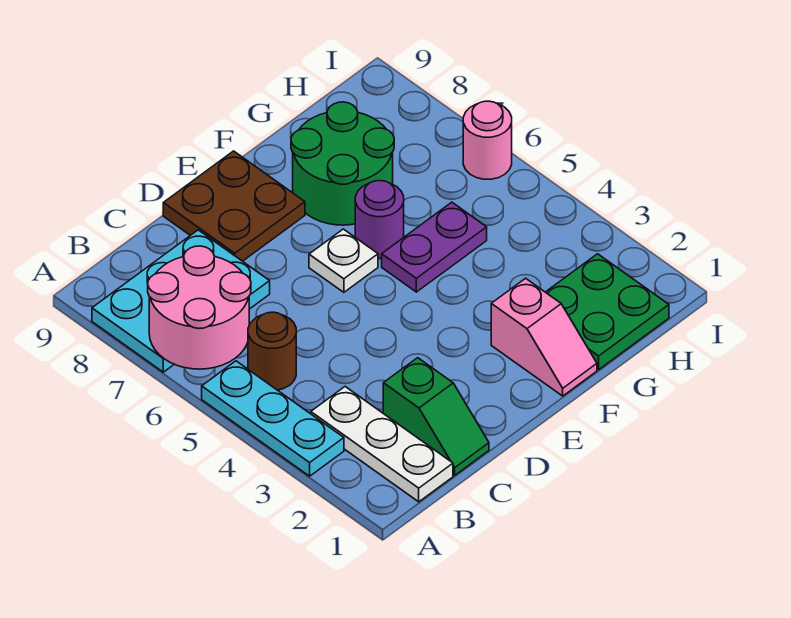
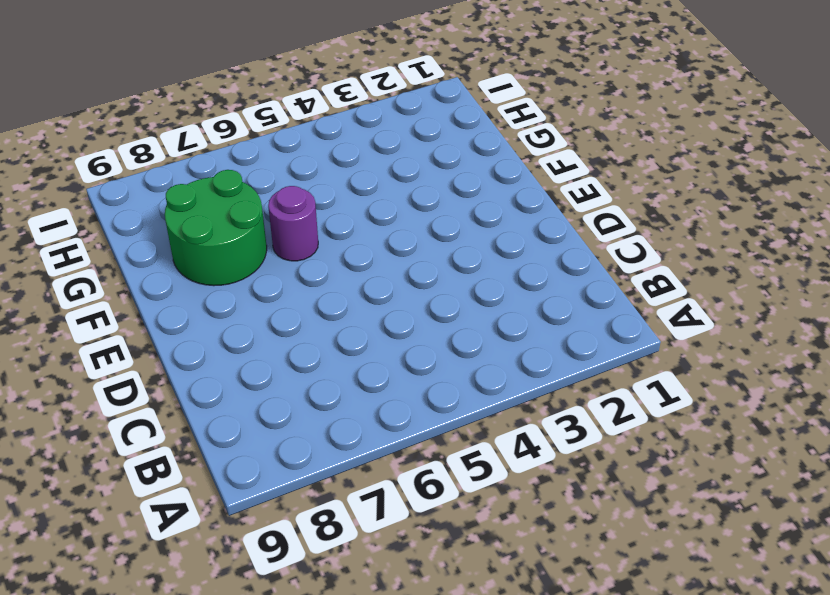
none -> cyan plate A3:A5 level 1
none -> cyan plate A7:C8 level 1
none -> white plate B1:B3 level 1

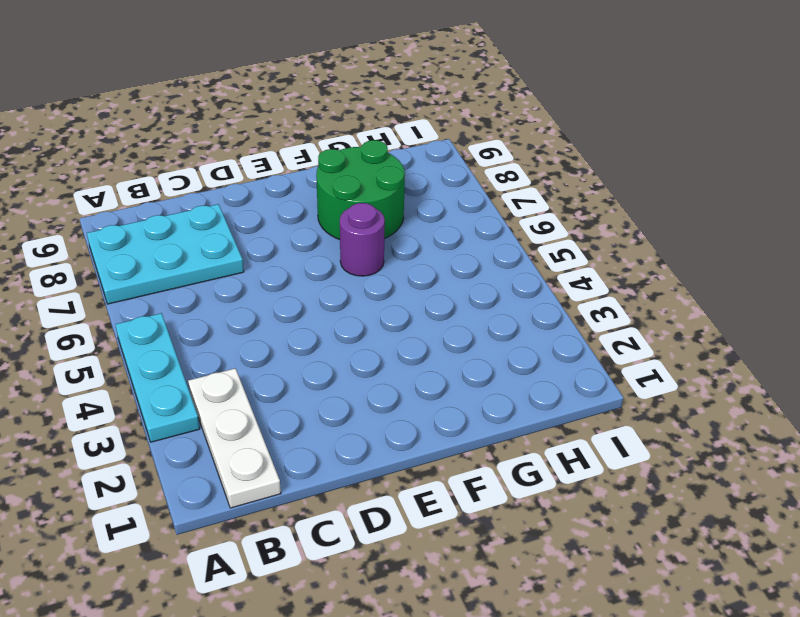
none -> brown round brick B5 level 1
none -> green slope C1:C2 level 1 top 2
none -> brown plate D8:E9 level 1

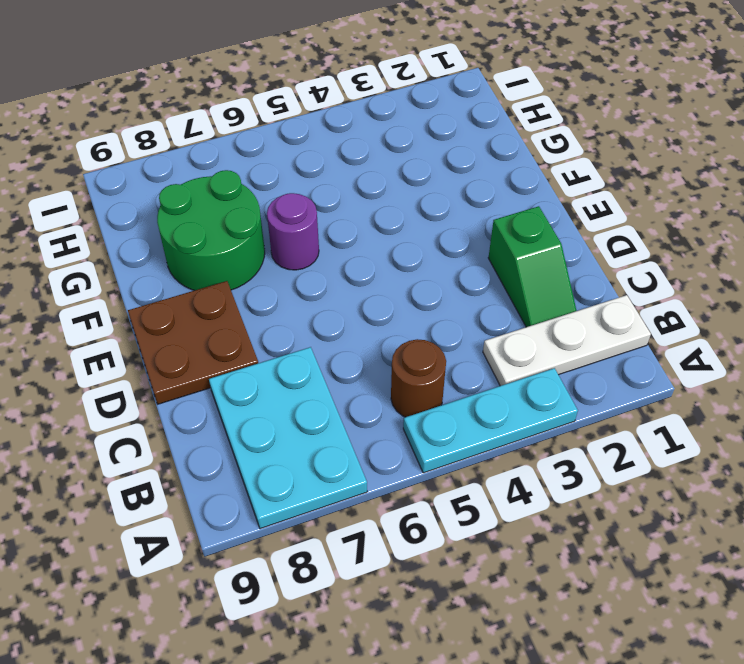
green slope C2:D2 level 1 top D -> green slope C1:C2 level 1 top 2
none -> white plate E6 level 1
none -> pink slope F1:F2 level 1 top 2
none -> purple plate F5:G5 level 1

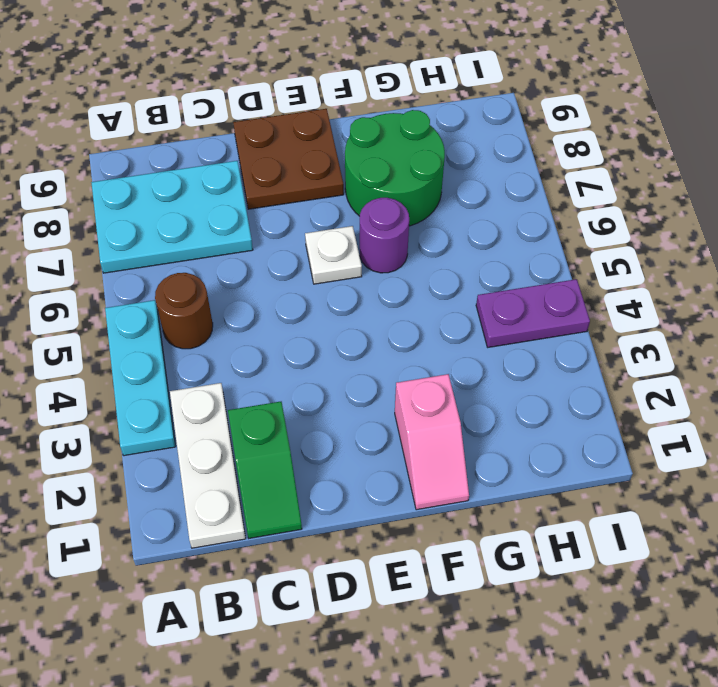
purple plate H4:I4 level 1 -> purple plate F5:G5 level 1
none -> green plate G1:H2 level 1
none -> pink round brick I6 level 1
none -> pink round brick A6:B7 level 2

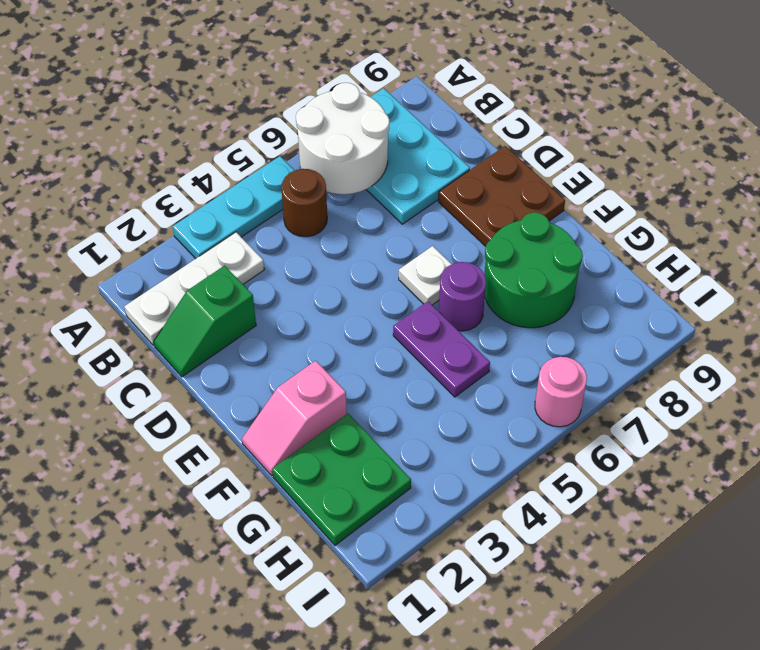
white round brick A6:B7 level 2 -> pink round brick A6:B7 level 2

